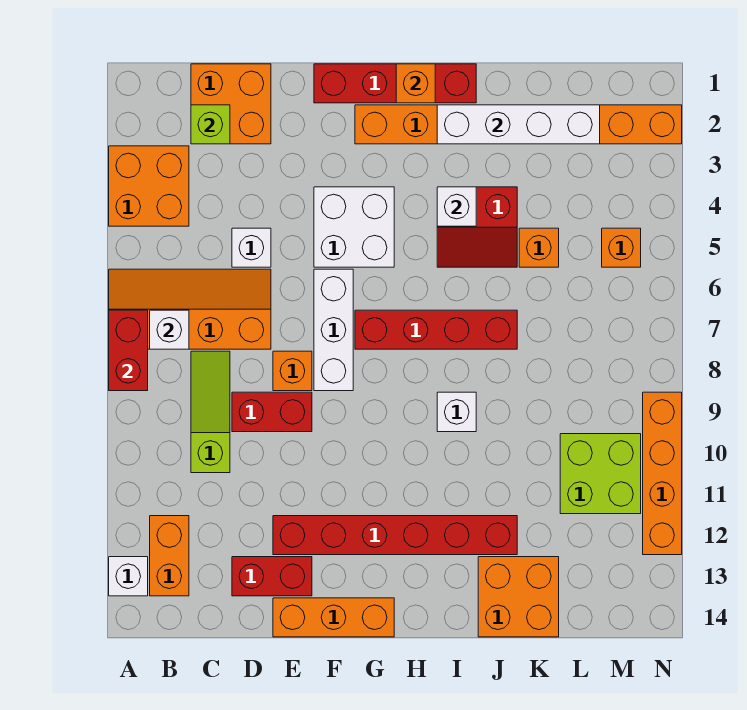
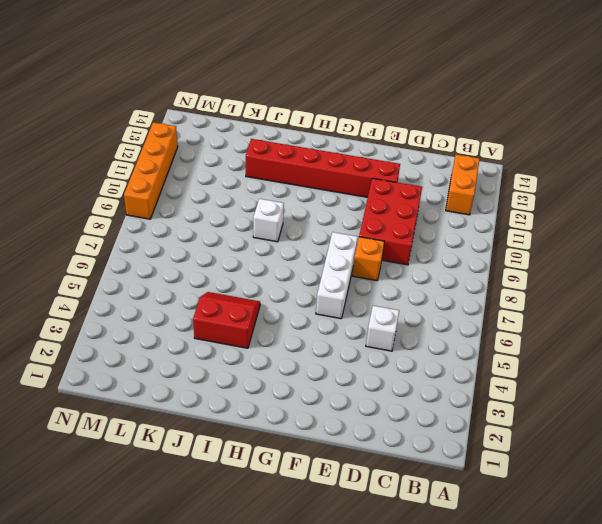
red brick D9:E11 level 1 -> red brick D9:E9 level 1
none -> orange brick A3:B4 level 1
none -> orange slope A6:D7 level 1 top 7
none -> white brick A13 level 1
none -> orange brick C1:D2 level 1

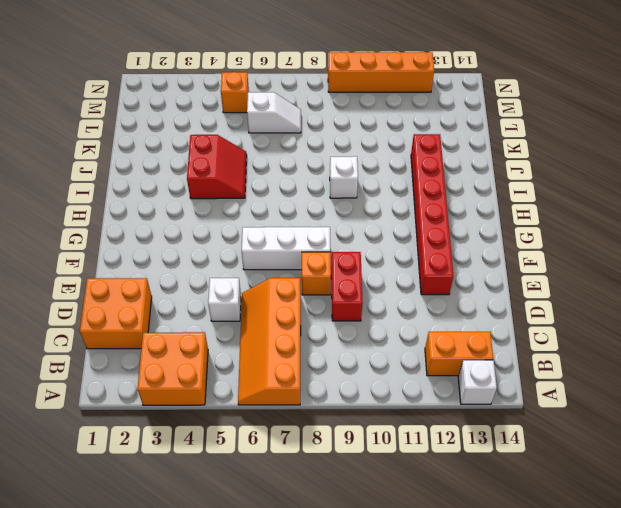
white slope L6:L7 level 1 top 6 -> none
none -> lime slope C8:C10 level 1 top 10
none -> red brick D13:E13 level 1
none -> orange brick E14:G14 level 1
none -> red brick F1:I1 level 1

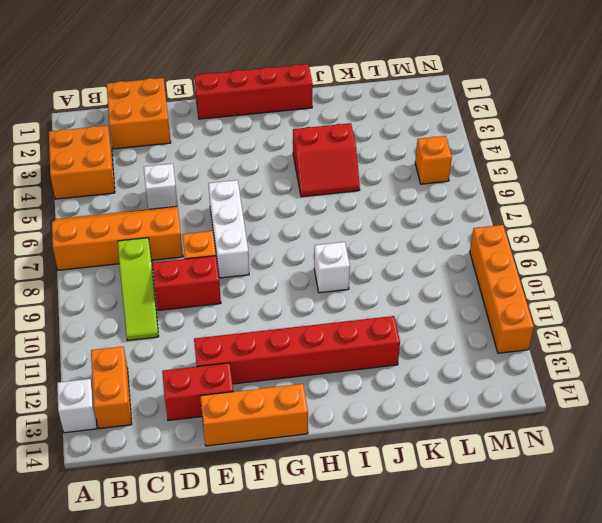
lime slope C8:C10 level 1 top 8 -> lime slope C8:C10 level 1 top 10
none -> white brick F4:G5 level 1
none -> orange brick G2:N2 level 1
none -> red brick G7:J7 level 1
none -> orange brick J13:K14 level 1

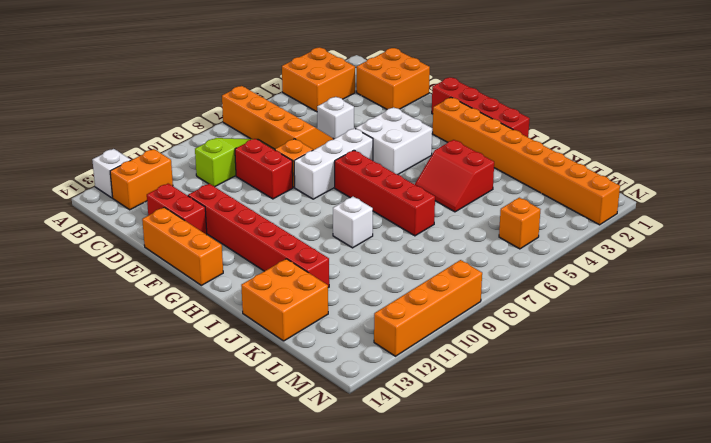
none -> orange brick K5 level 1
none -> lime brick L10:M11 level 1
none -> red brick A7:A8 level 2
none -> white brick B7 level 2

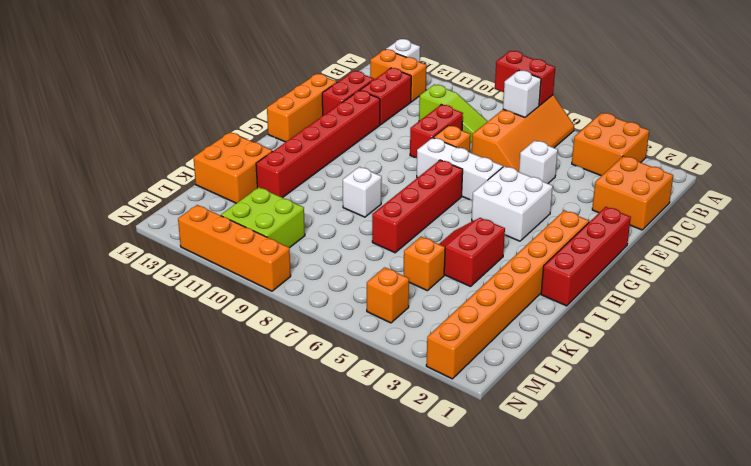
red brick C12:D12 level 1 -> none
none -> lime brick C2 level 2
none -> orange brick H1 level 2
none -> white brick I2:L2 level 2
none -> white brick I4 level 2

